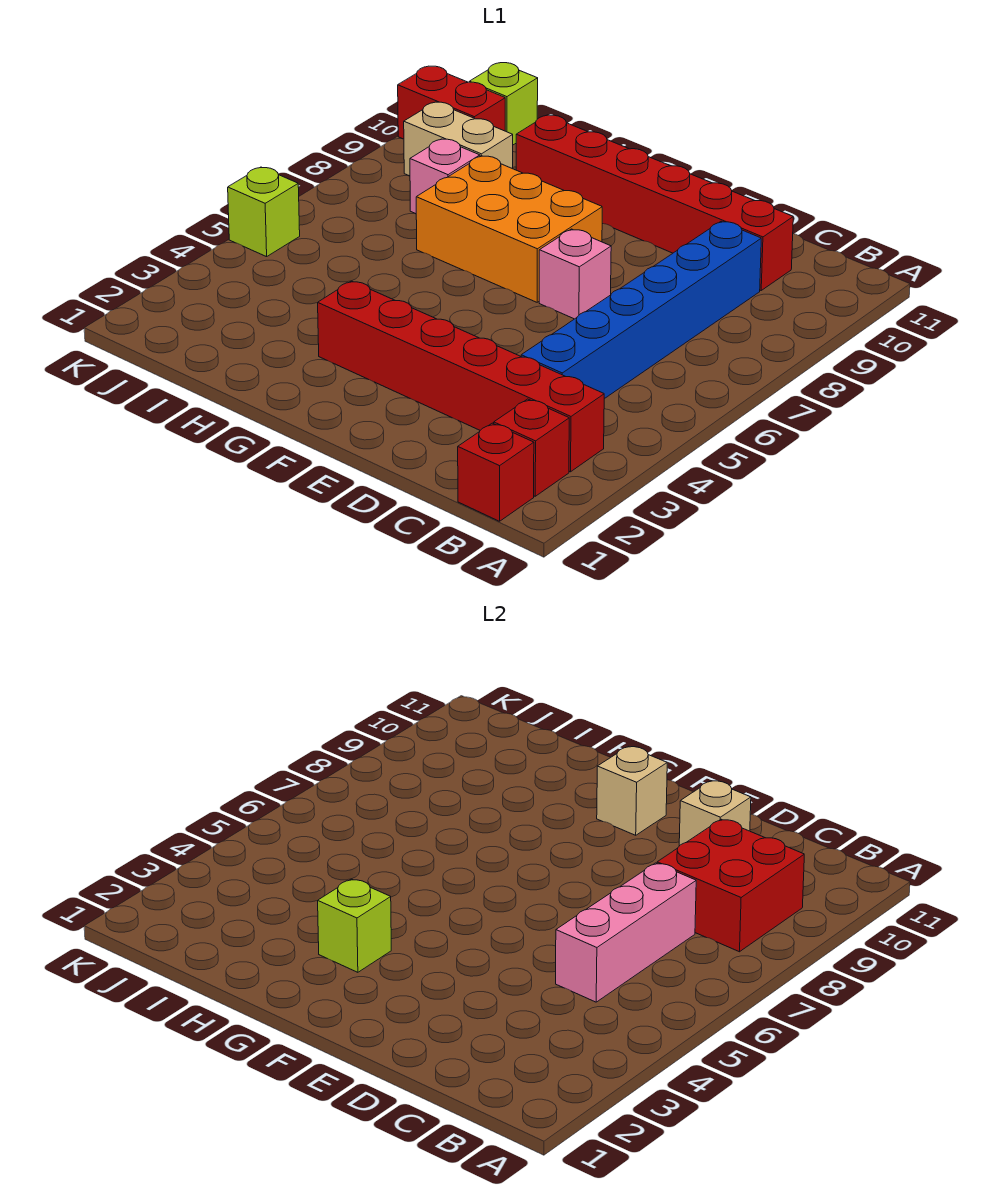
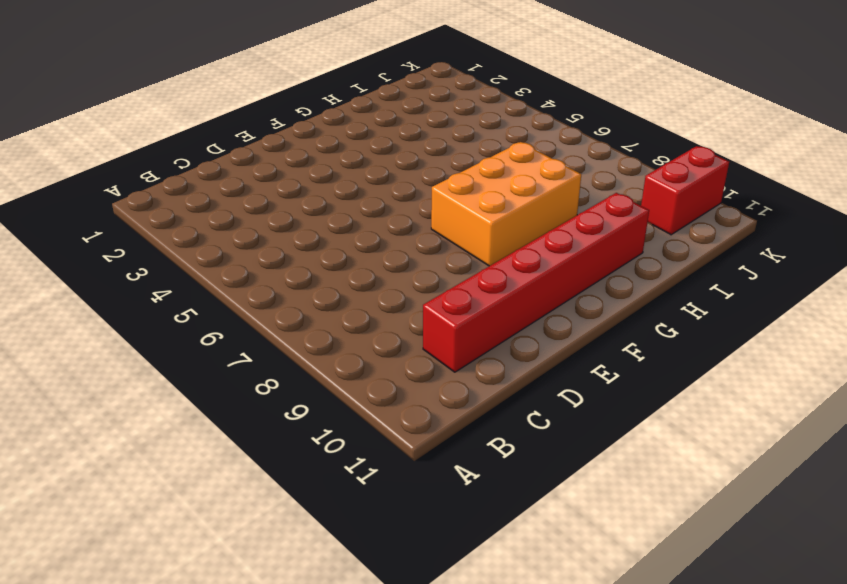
none -> red brick B1 level 1
none -> red brick B2 level 1
none -> red brick B3:G3 level 1

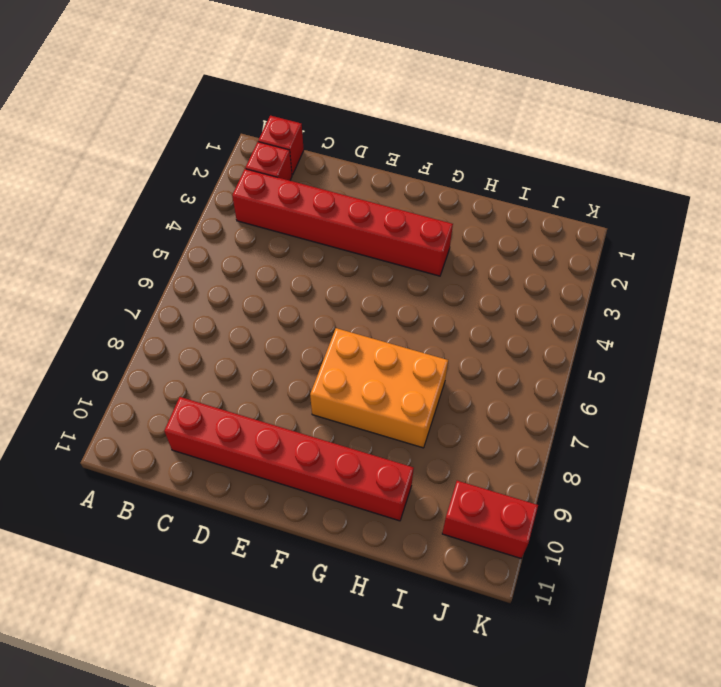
none -> blue brick C4:C9 level 1
none -> pink brick E7 level 1
none -> pink brick I8 level 1

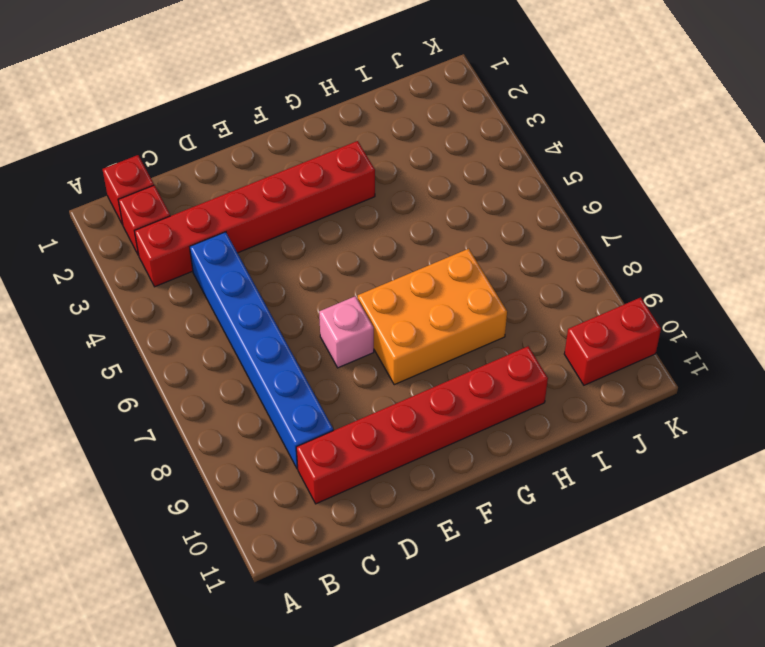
none -> pink brick I8 level 1
none -> tan brick I9:J9 level 1
none -> lime brick J11 level 1

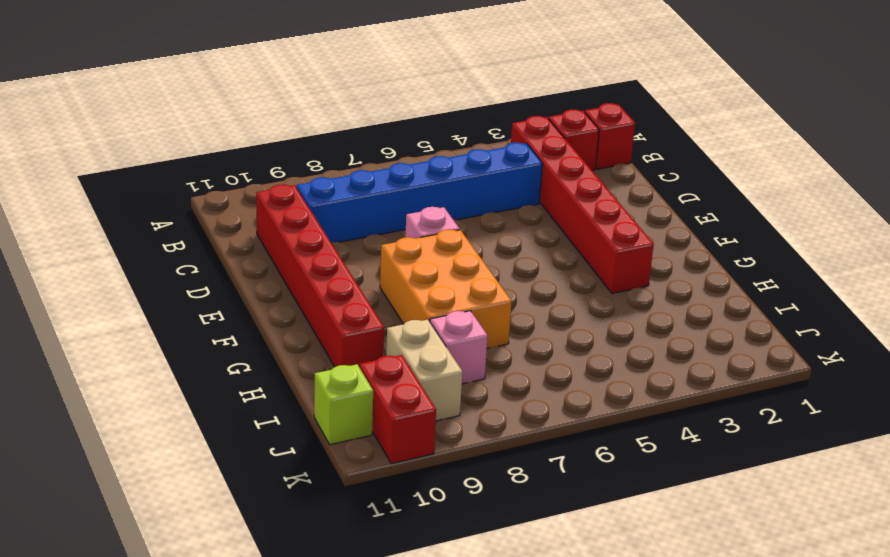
none -> lime brick K5 level 1
none -> red brick B8:C9 level 2
none -> pink brick C5:C7 level 2

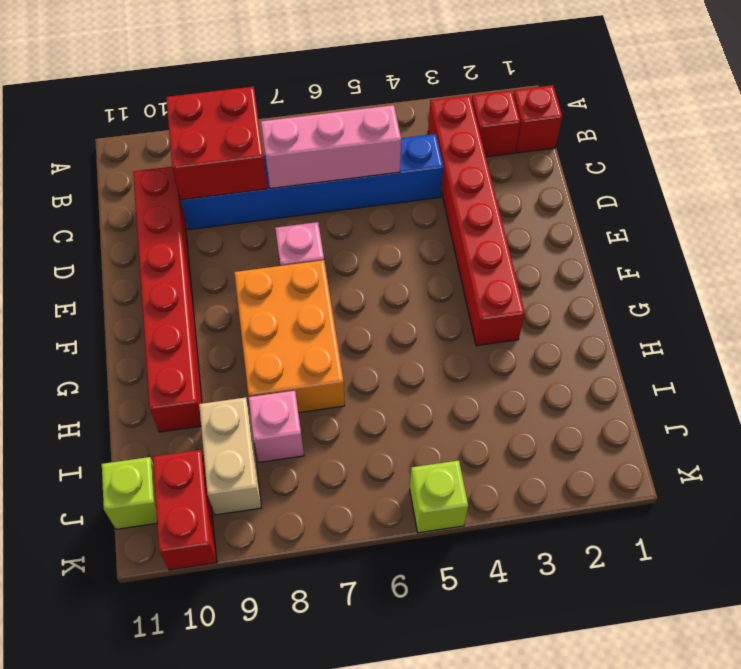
none -> tan brick D10 level 2
none -> tan brick F10 level 2
none -> lime brick G3 level 2

